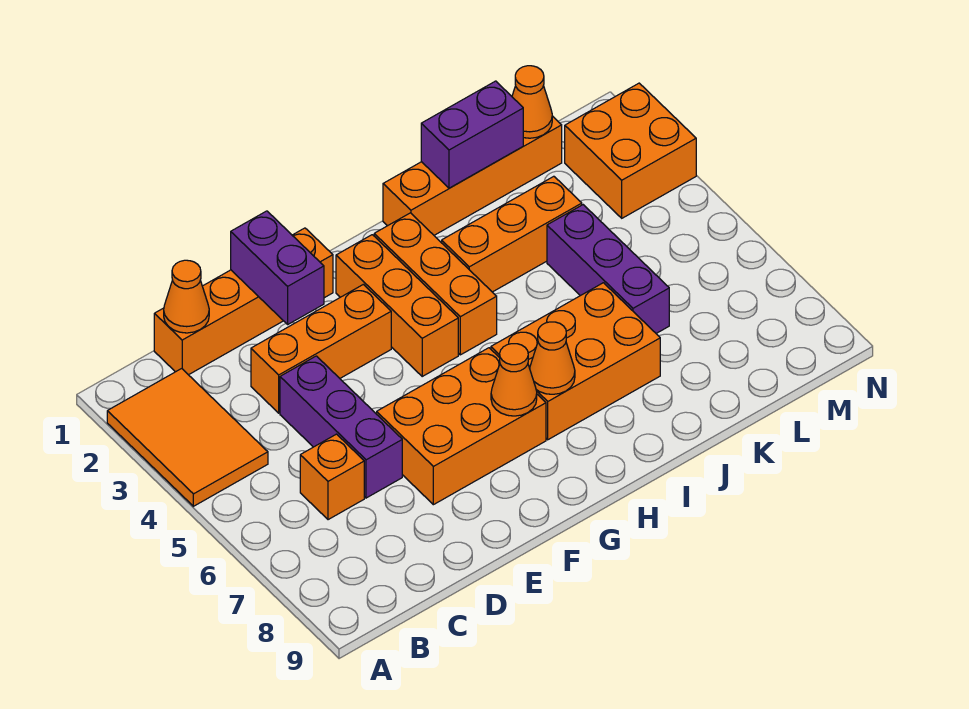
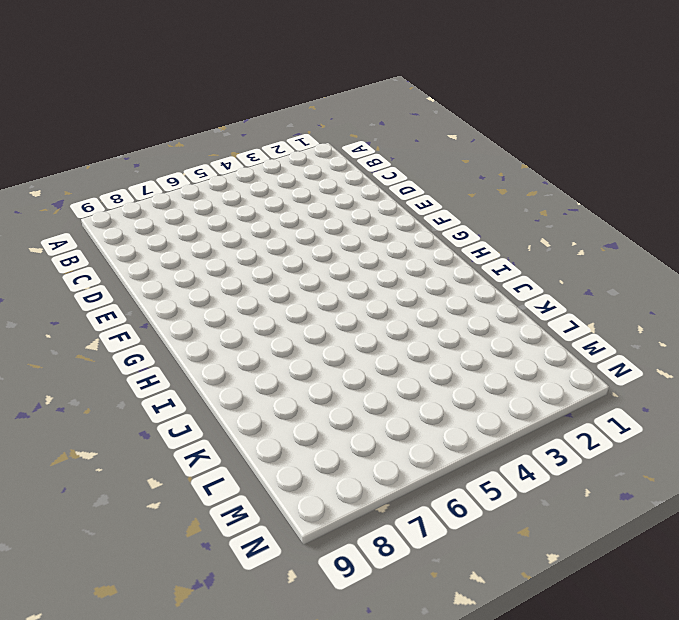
none -> orange tile A2:B4 level 1
none -> orange brick C1:F1 level 1
none -> orange brick C6 level 1

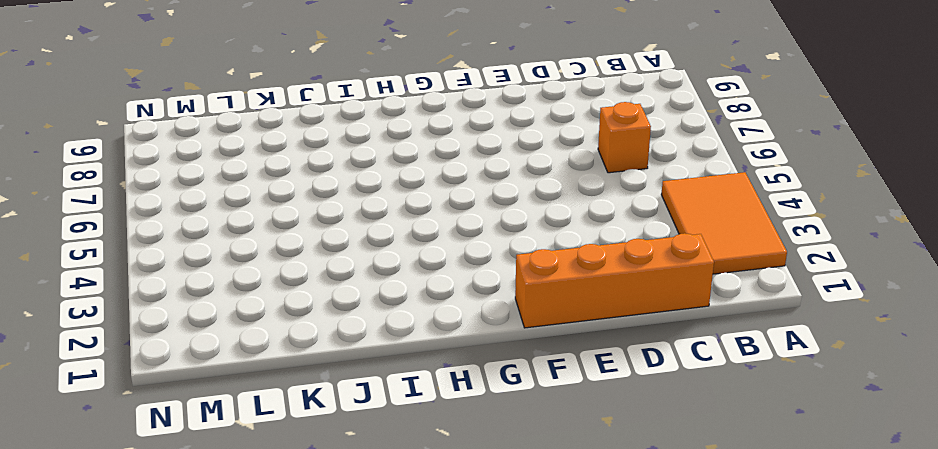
none -> orange brick D3:F3 level 1
none -> purple brick D4:D6 level 1
none -> orange brick E6:G7 level 1

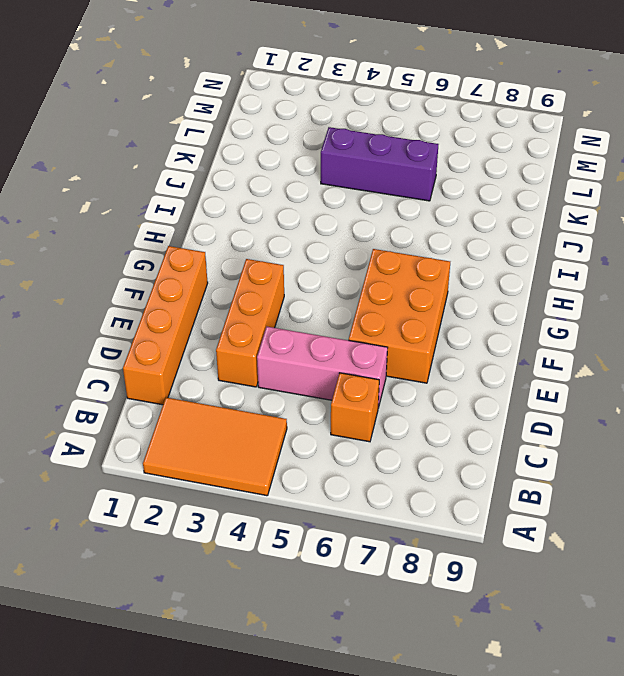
pink brick D4:D6 level 1 -> purple brick D4:D6 level 1
none -> orange brick G2:G4 level 1
none -> orange brick H2:H4 level 1
none -> orange brick H6:J7 level 1

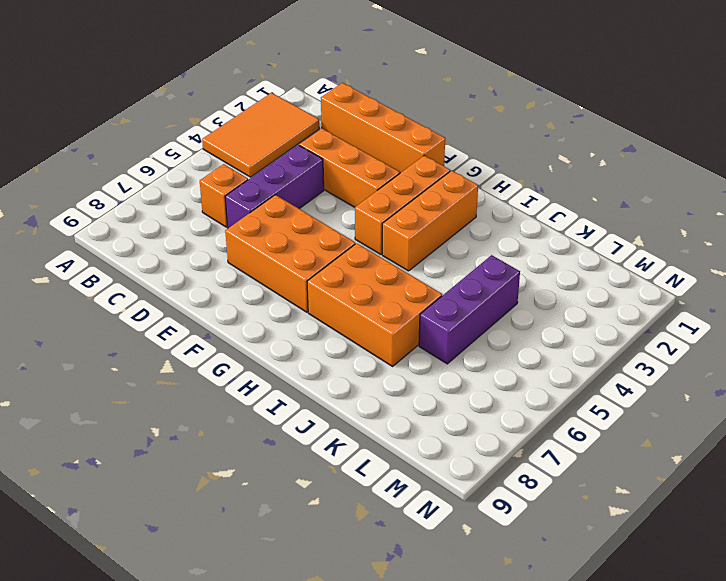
none -> orange brick I1:L1 level 1
none -> orange brick I3:K3 level 1
none -> orange brick M2:N3 level 1

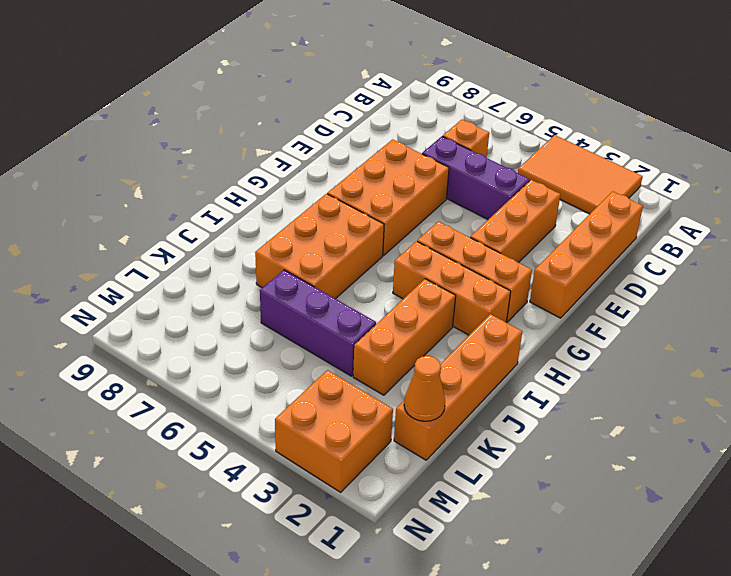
none -> orange cone C1 level 2
none -> purple brick E1:E2 level 2
none -> orange cone G7 level 2

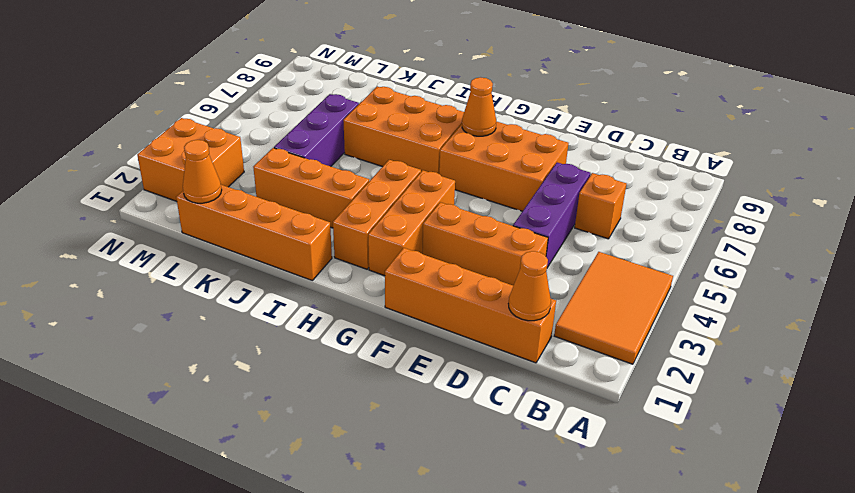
none -> purple brick E1:E2 level 2
none -> orange cone H7 level 2
none -> purple brick J1:K1 level 2

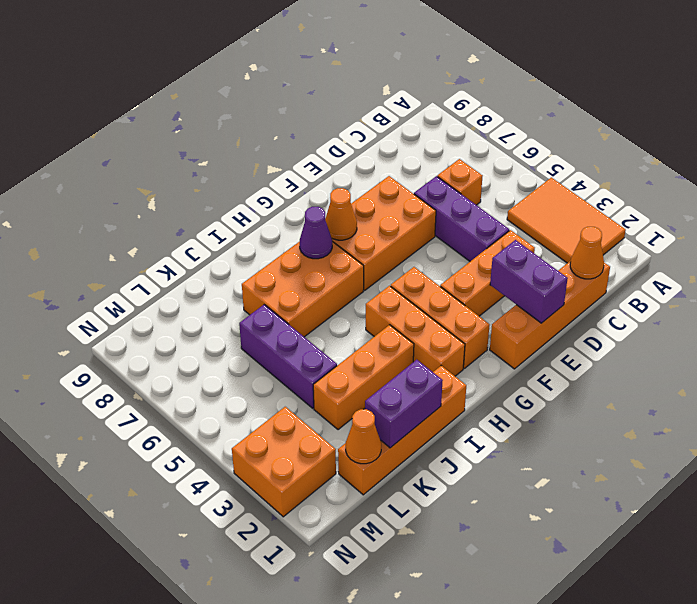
purple cone H7 level 2 -> orange cone H7 level 2

